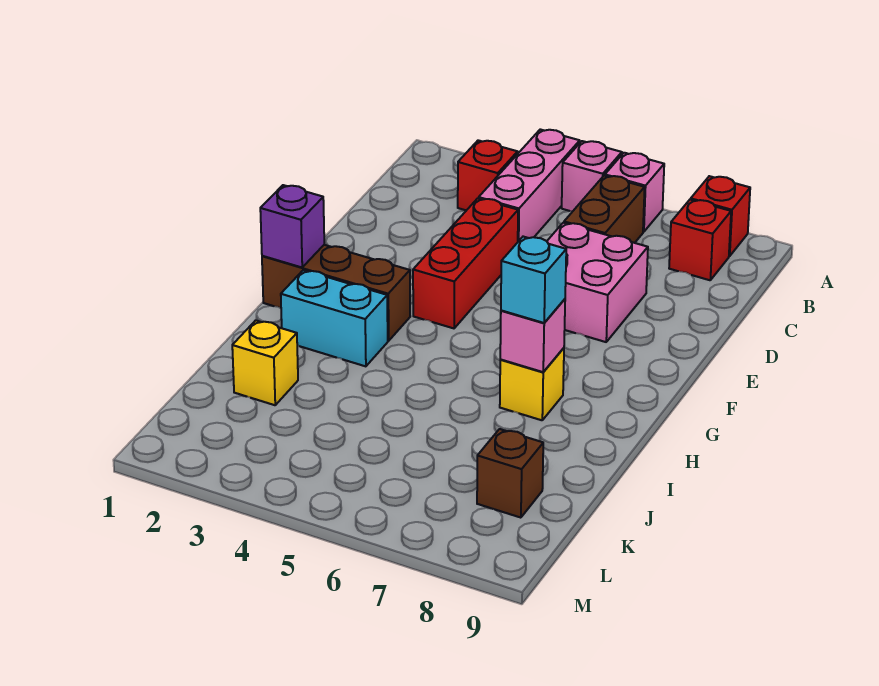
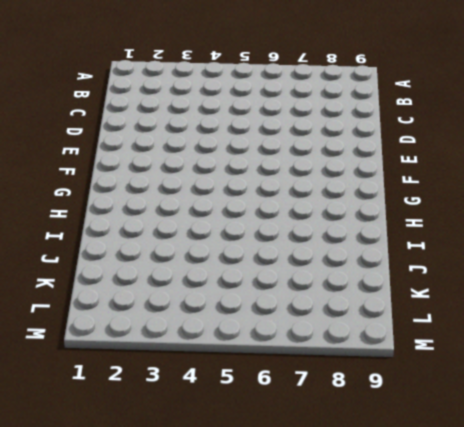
none -> pink brick A4:C4 level 1
none -> pink brick A5 level 1
none -> pink brick A6 level 1

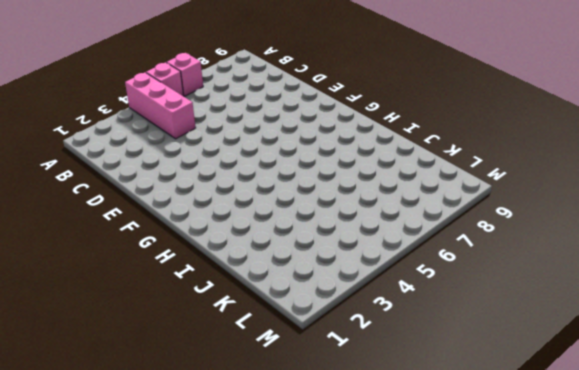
none -> red brick A8 level 1
none -> red brick B3 level 1
none -> brown brick B6:C6 level 1

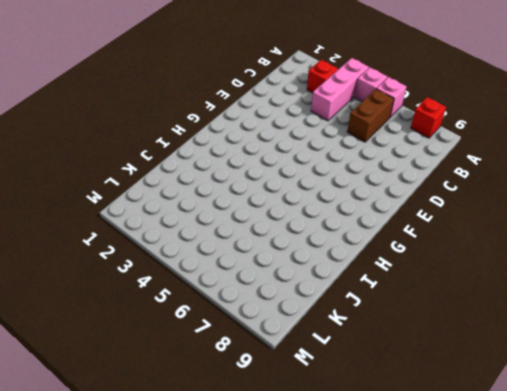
none -> red brick B8 level 1
none -> red brick D4:F4 level 1
none -> pink brick D6:E7 level 1

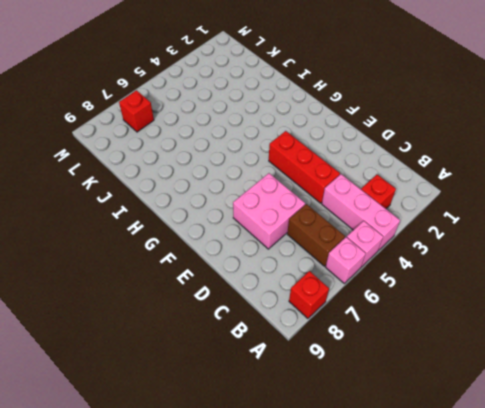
red brick L7 level 1 -> red brick B8 level 1
none -> brown brick G1:G3 level 1
none -> cyan brick H2:H3 level 1
none -> yellow brick H7 level 1

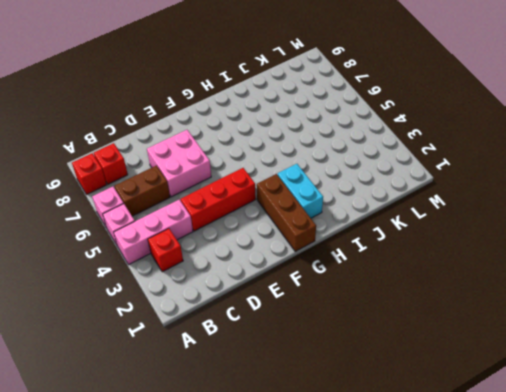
none -> yellow brick H7 level 1
none -> yellow brick J2 level 1
none -> brown brick K8 level 1

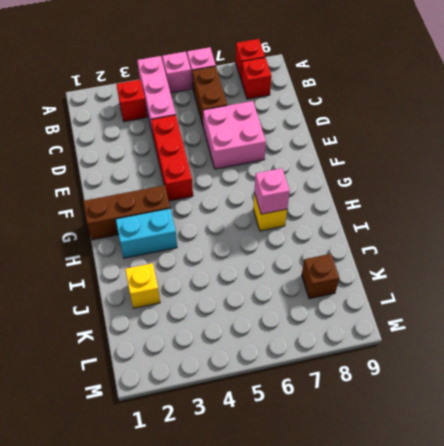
none -> purple brick G1 level 2
none -> cyan brick H7 level 3

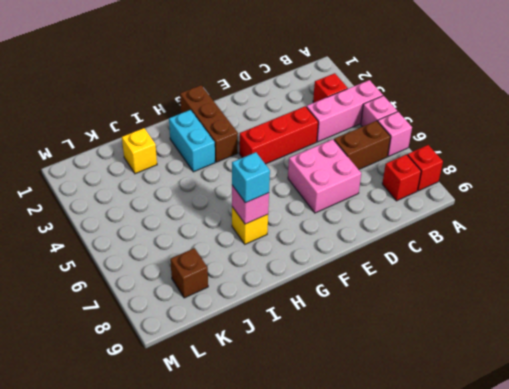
none -> purple brick G1 level 2

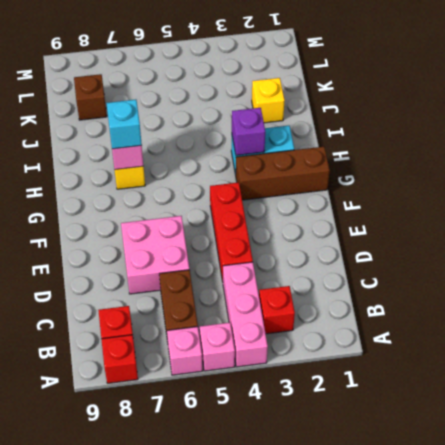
purple brick H3 level 2 -> purple brick G1 level 2

